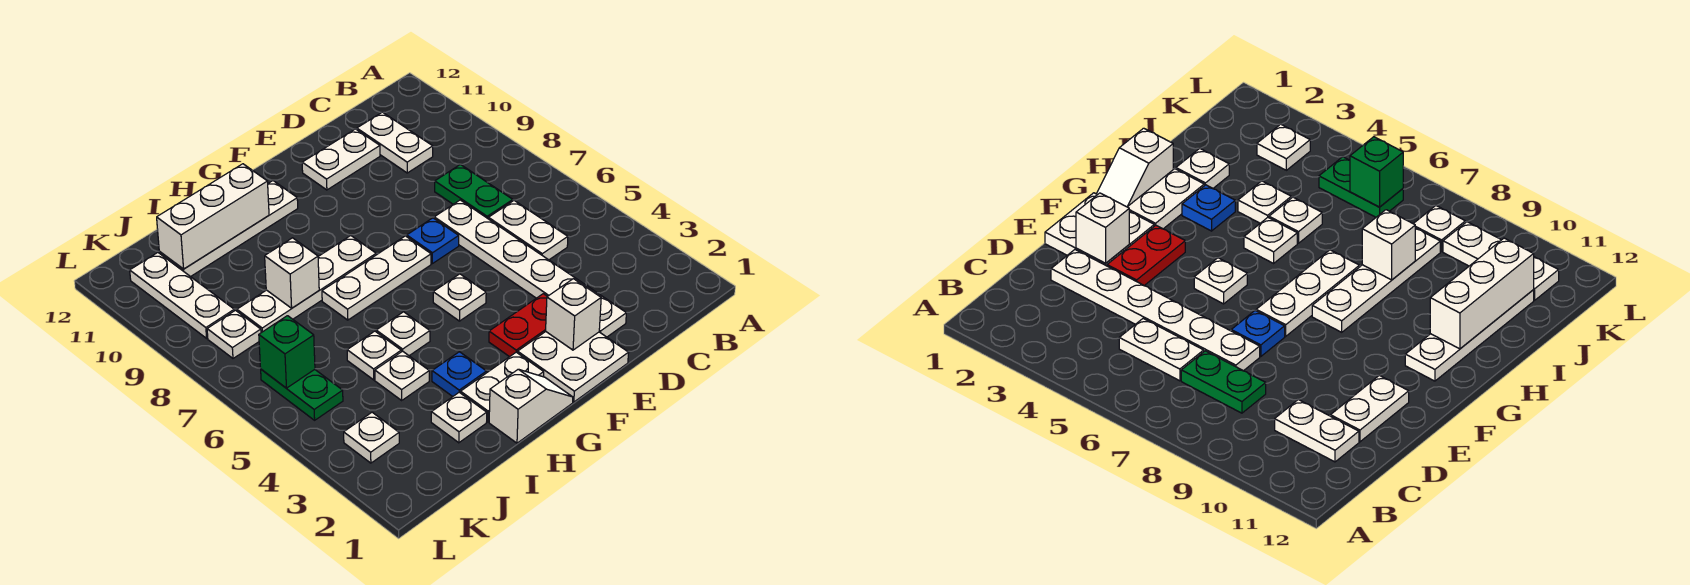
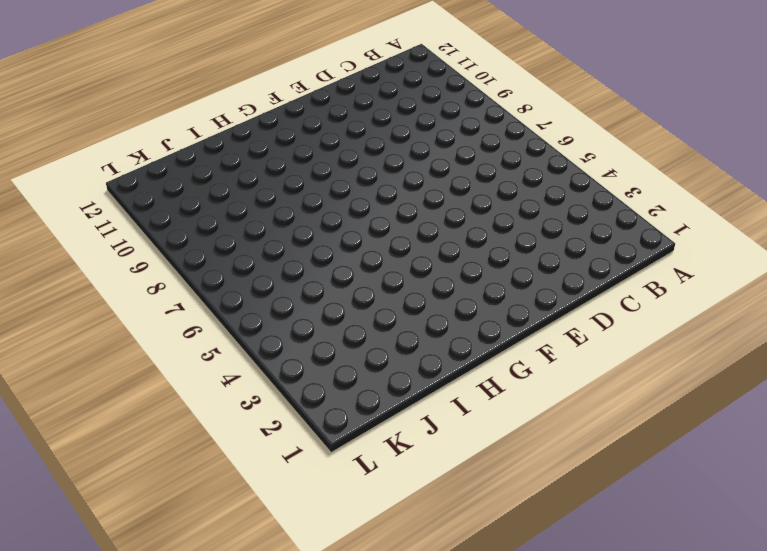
none -> white plate C5:C6 level 1
none -> green plate C7:C8 level 1
none -> white plate C10:C11 level 1

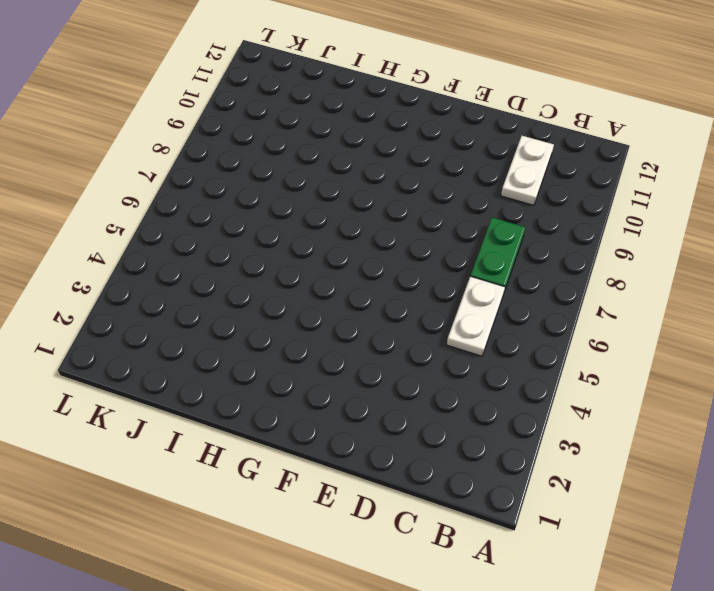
none -> white plate D2:D7 level 1
none -> white plate D11:E11 level 1
none -> white plate E1:F2 level 1

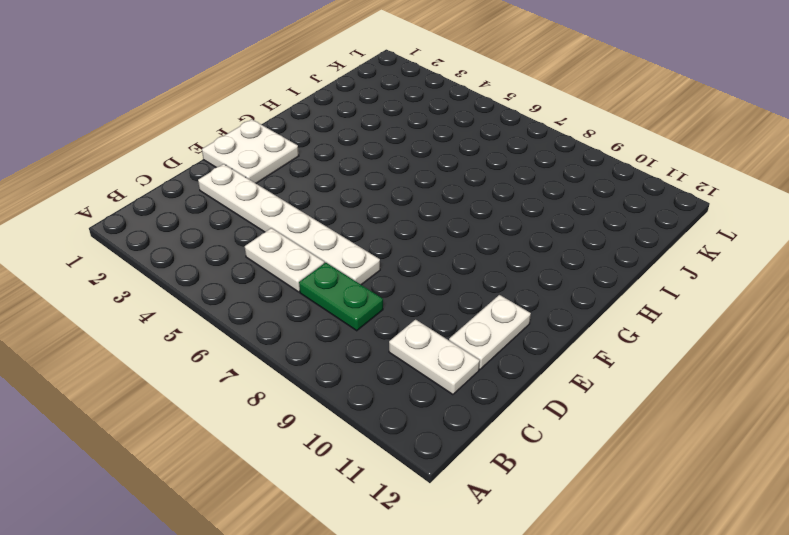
none -> red plate E3:F3 level 1
none -> blue plate E7 level 1
none -> white plate F5 level 1

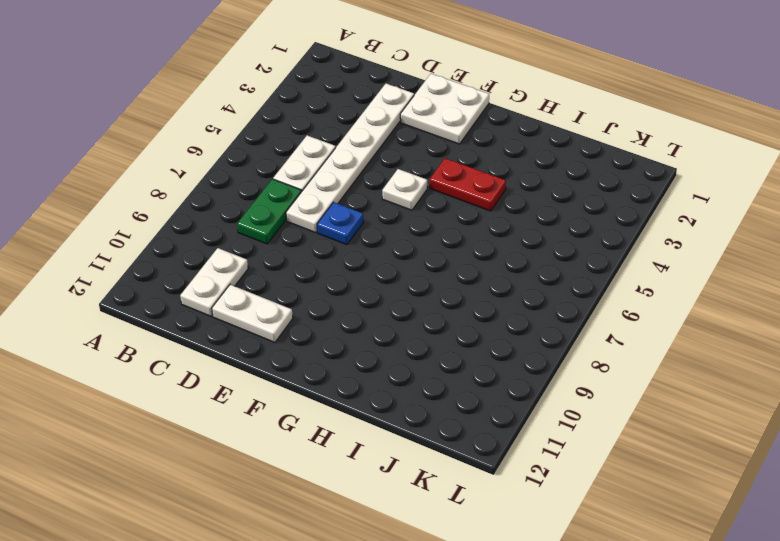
red plate G4:H4 level 1 -> red plate E3:F3 level 1
none -> white plate F7:H7 level 1
none -> white slope G1:H1 level 1 top H
none -> white plate G2:H2 level 1

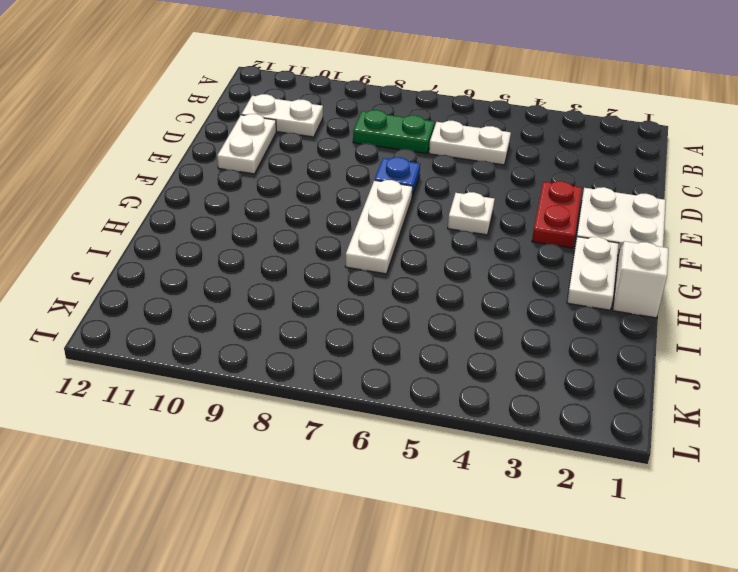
none -> white plate D2:D7 level 1
none -> white plate G8:J8 level 1
none -> white plate G11:J11 level 1

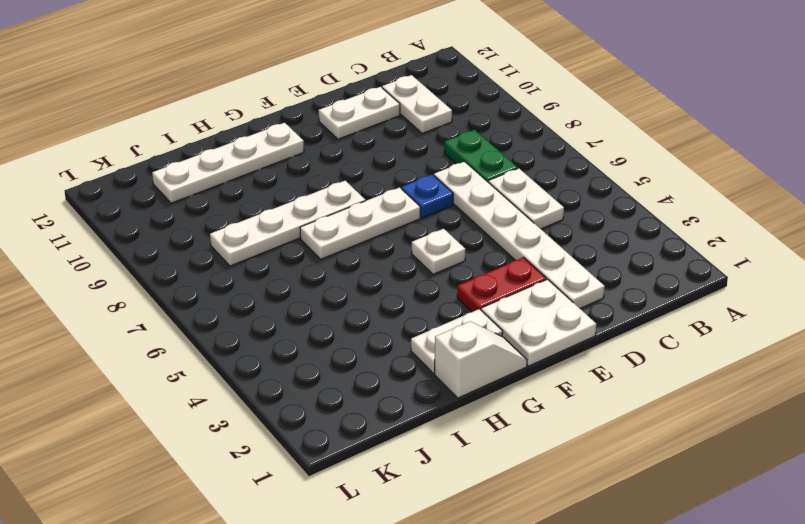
none -> blue plate H3 level 1
none -> white plate H5 level 1
none -> white plate I2 level 1

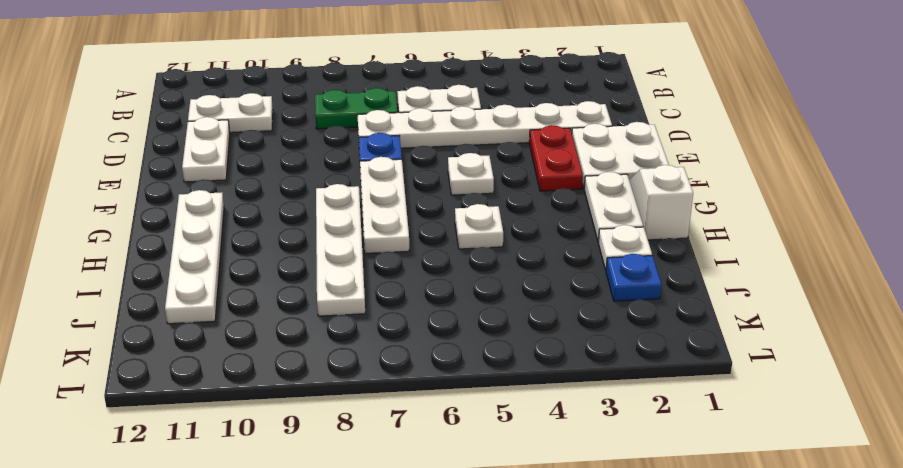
blue plate J2 level 1 -> blue plate H3 level 1
none -> white plate I4 level 1
none -> white plate I5 level 1
none -> white plate K3 level 1

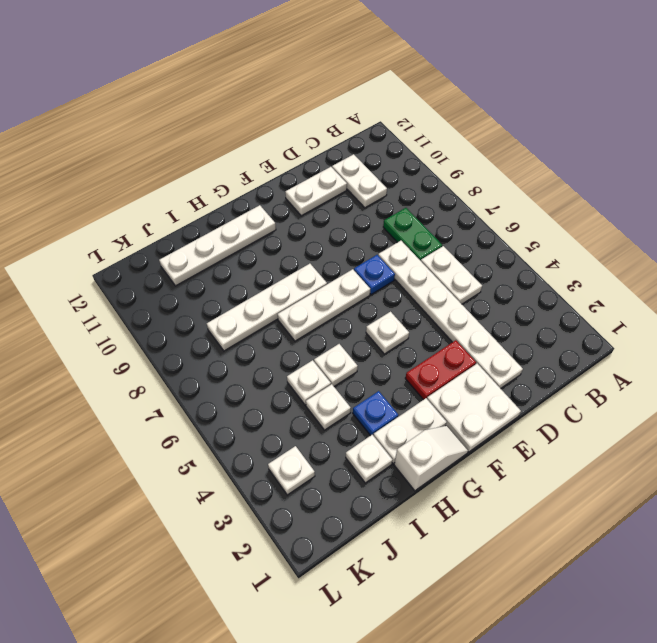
none -> green plate K5:K6 level 1
none -> white plate K8 level 1
none -> white plate K9:K11 level 1

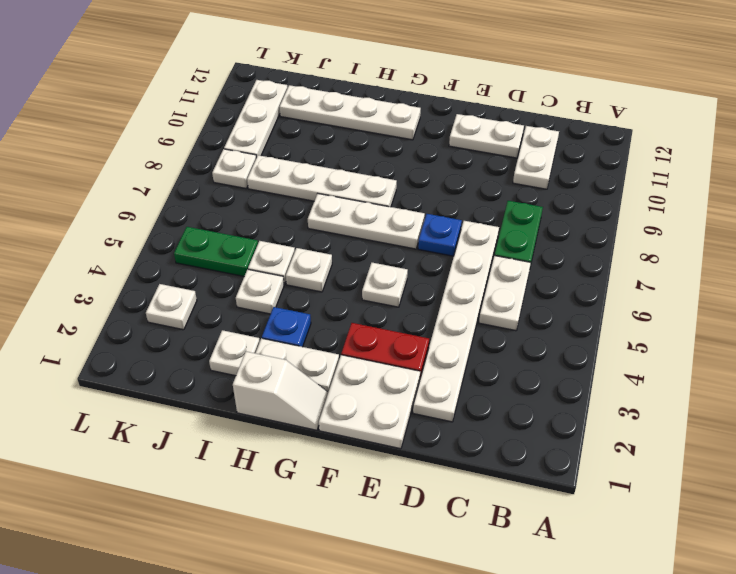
green plate J5:K5 level 1 -> green plate K5:K6 level 1
none -> white brick E2 level 2
none -> white brick H11:J11 level 2
none -> white brick I8 level 2

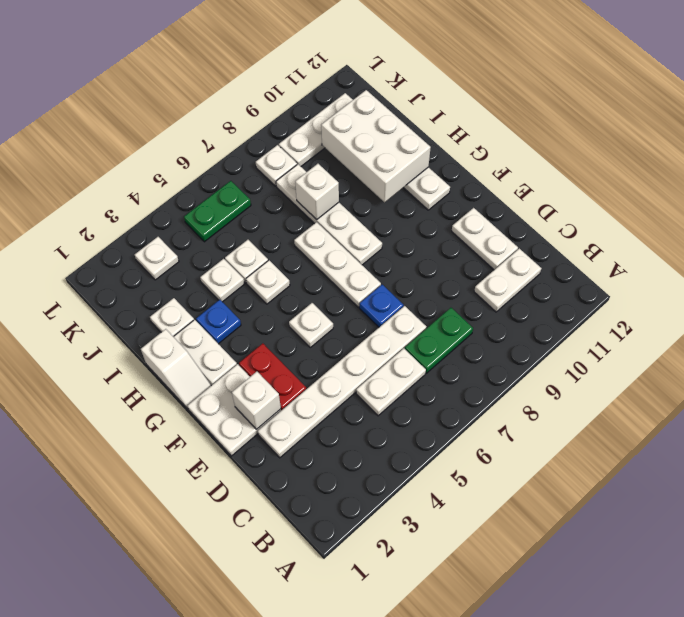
white brick H10:J11 level 2 -> white brick H11:J11 level 2
none -> green brick K6 level 2

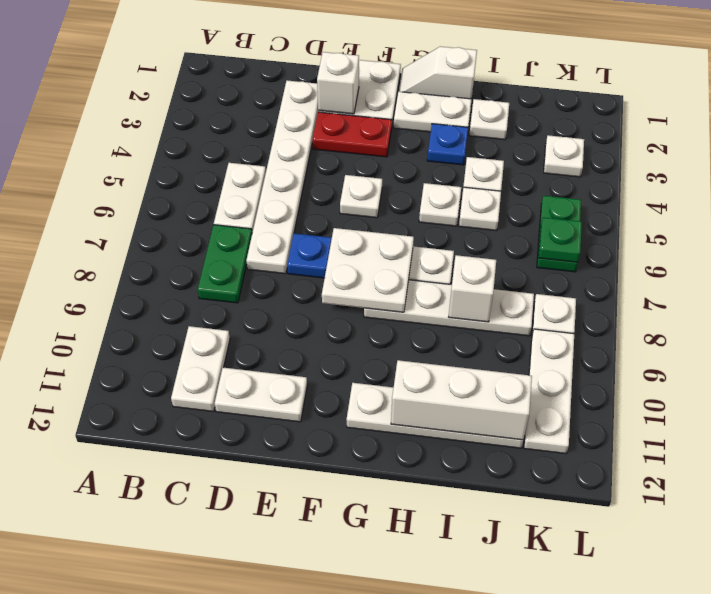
white plate F7:G8 level 2 -> none
green plate K6 level 2 -> green brick K6 level 2

